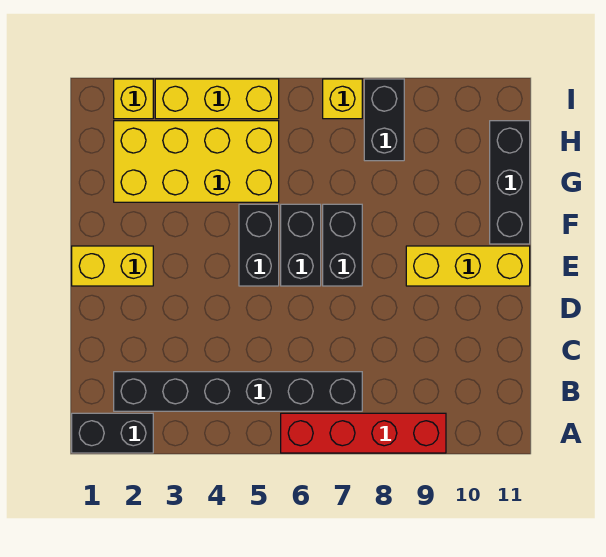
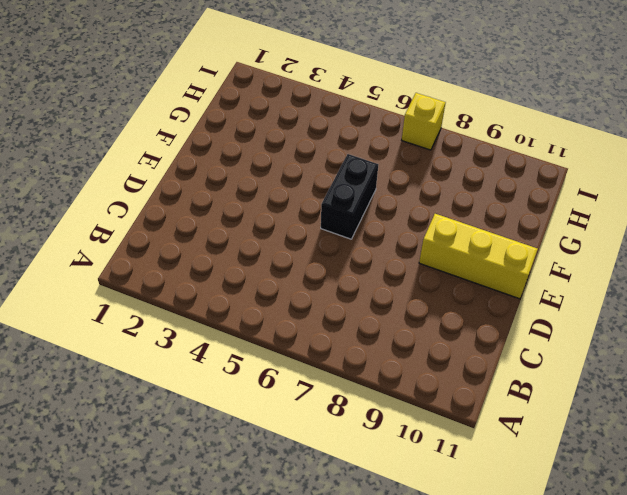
none -> black brick A1:A2 level 1
none -> red brick A6:A9 level 1
none -> black brick B2:B7 level 1

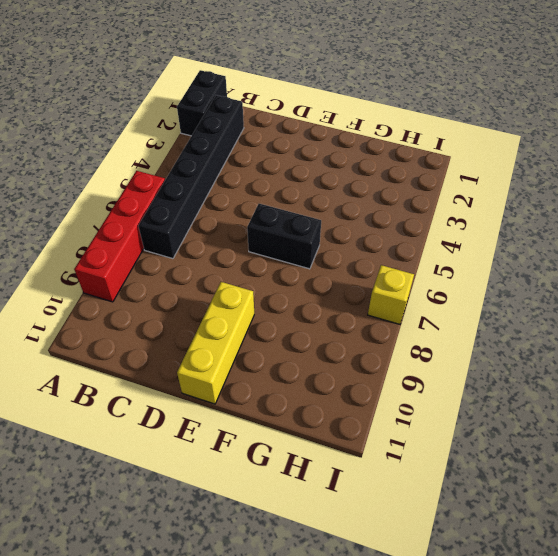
none -> yellow brick E1:E2 level 1
none -> black brick E5:F5 level 1
none -> black brick E7:F7 level 1

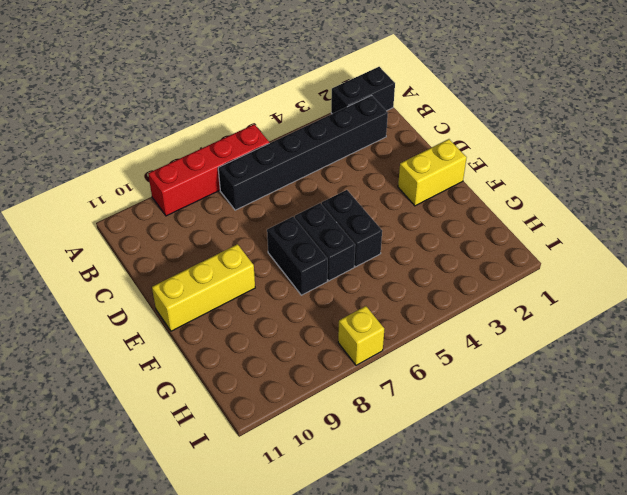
none -> black brick F11:H11 level 1
none -> yellow brick G2:H5 level 1
none -> black brick H8:I8 level 1

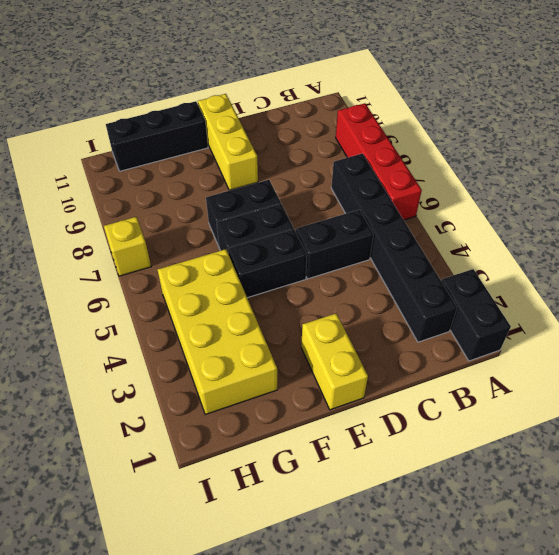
black brick C5:D5 level 1 -> black brick H8:I8 level 1
none -> yellow brick I2 level 1
none -> yellow brick I3:I5 level 1

